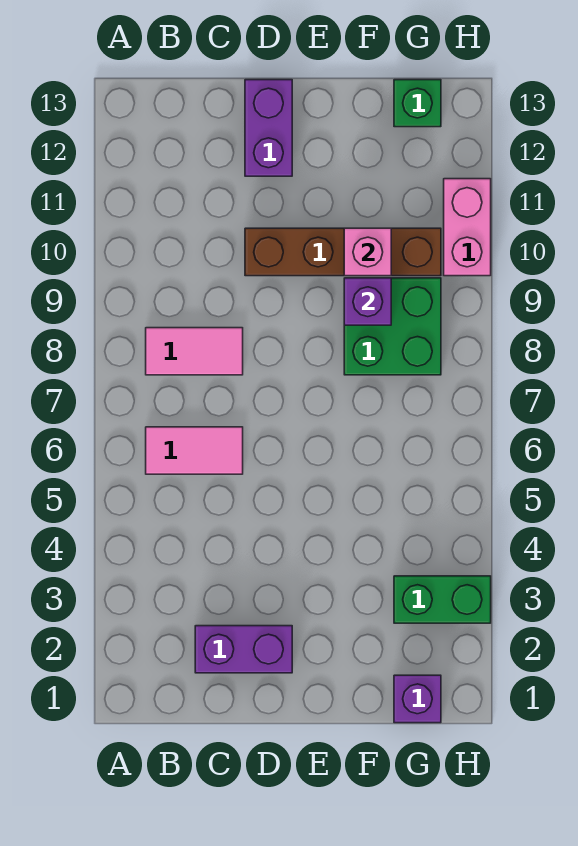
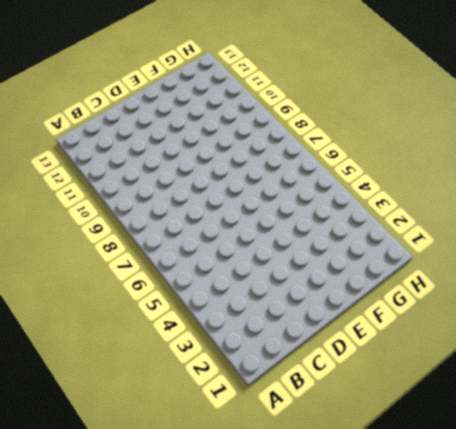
none -> pink tile B6:C6 level 1
none -> pink tile B8:C8 level 1
none -> purple brick C2:D2 level 1

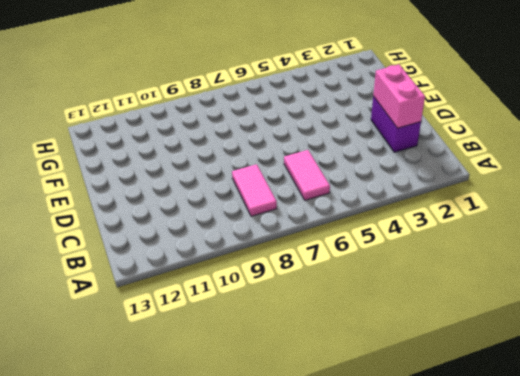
pink brick C2:D2 level 2 -> pink brick H10:H11 level 1
none -> brown brick D10:G10 level 1
none -> purple brick D12:D13 level 1
none -> green brick F8:G9 level 1

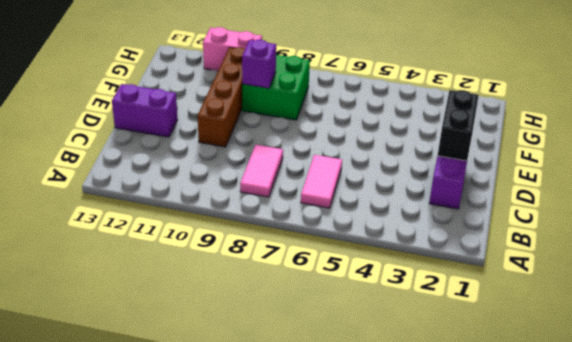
black brick D2:E2 level 2 -> none
none -> purple brick G1 level 1
none -> green brick G3:H3 level 1
none -> green brick G13 level 1

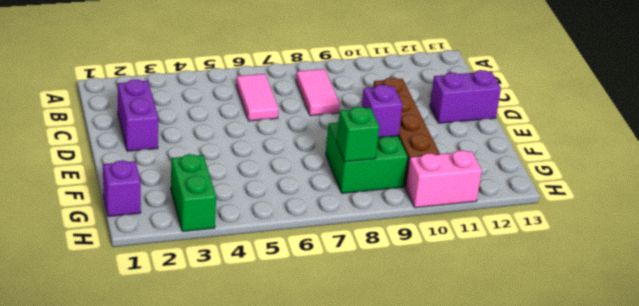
green brick G8 level 2 -> green brick G13 level 1
none -> pink brick F10 level 2

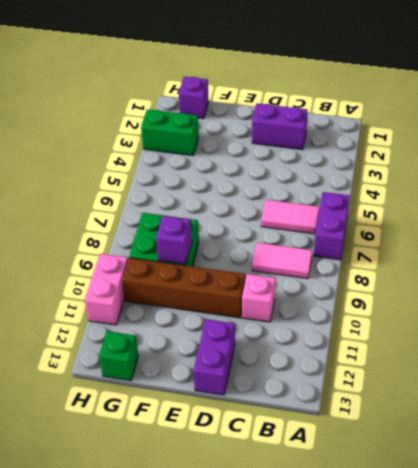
purple brick A6:A7 level 1 -> none
pink brick C10 level 1 -> pink brick F10 level 2

